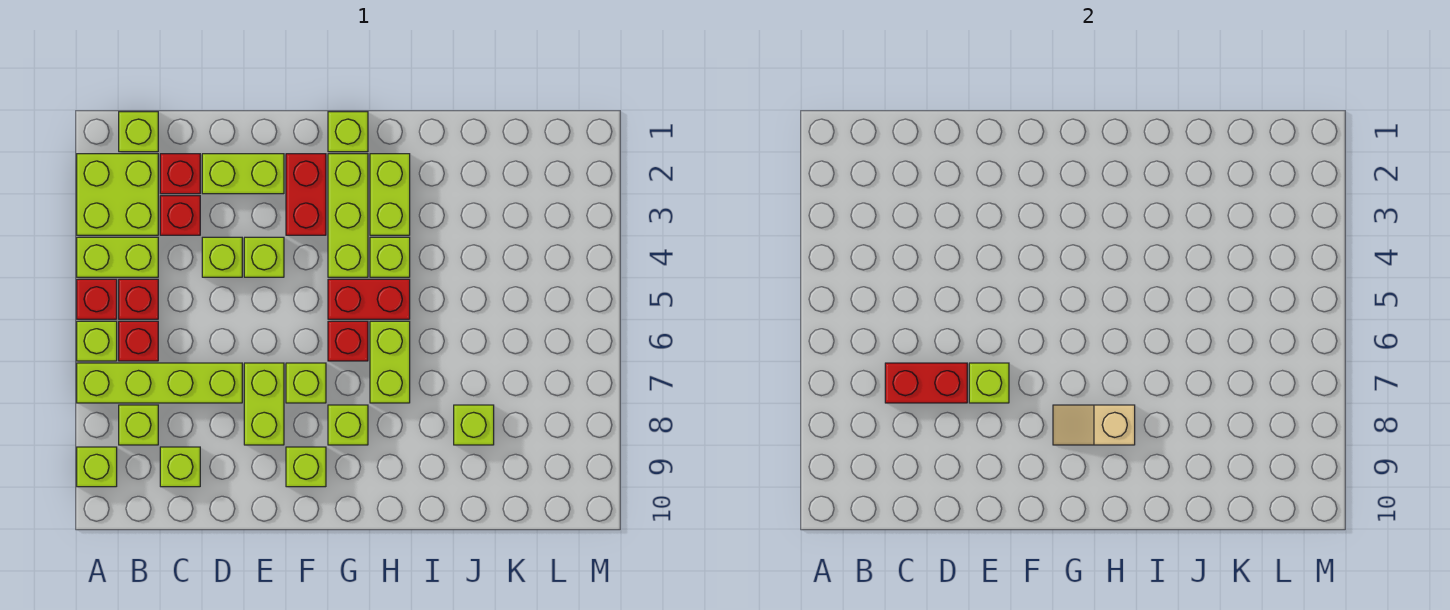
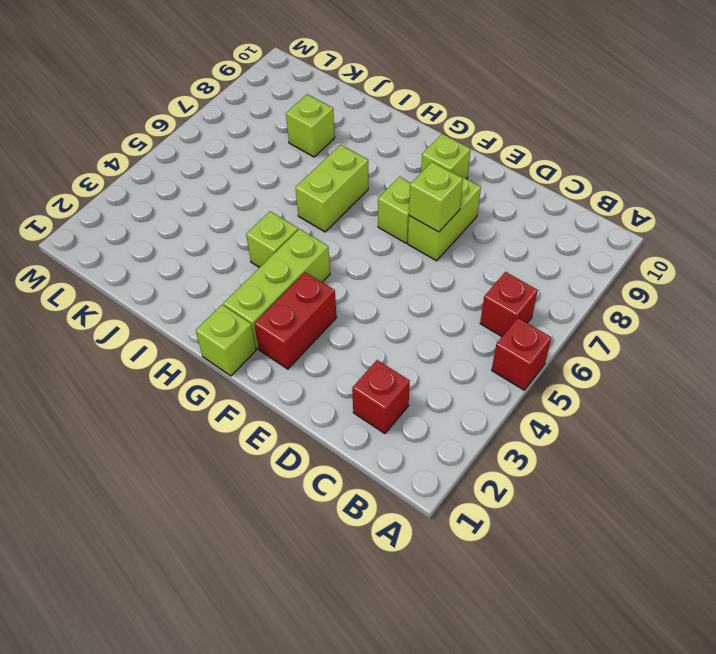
none -> lime brick A2:B3 level 1
none -> lime brick A4:B4 level 1
none -> lime brick A6 level 1
none -> lime brick A7:D7 level 1

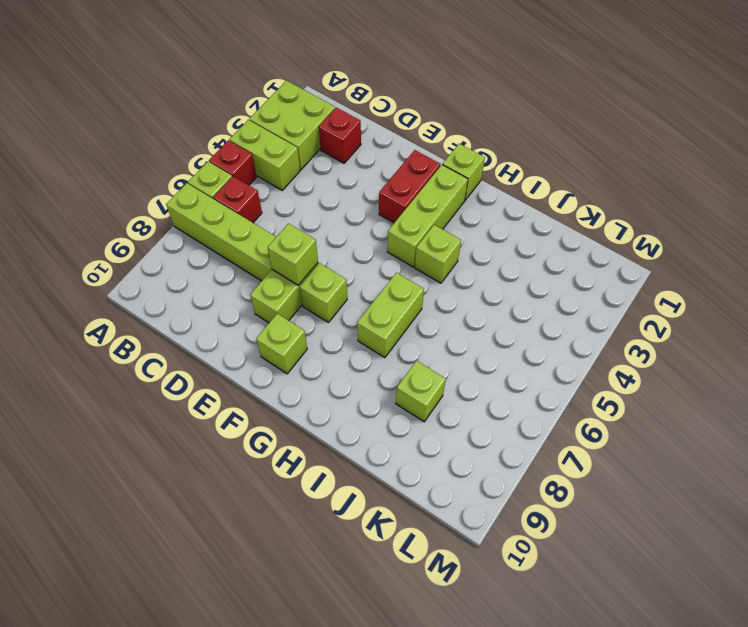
none -> lime brick A9 level 1
none -> lime brick B1 level 1
none -> red brick B5 level 1
none -> lime brick B8 level 1

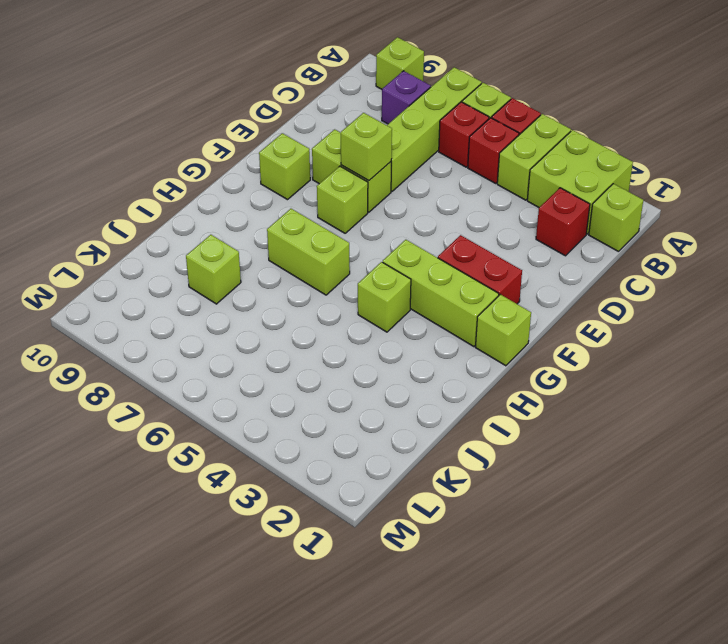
purple brick B8 level 1 -> lime brick B8 level 1
none -> red brick C3 level 1
none -> lime brick C9 level 1
none -> lime brick D2:E2 level 1
none -> lime brick D4 level 1

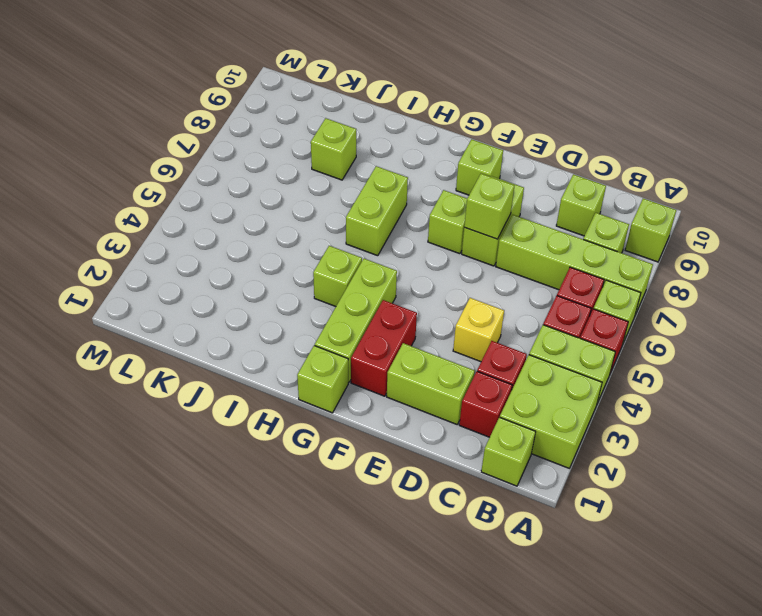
yellow brick D4 level 1 -> lime brick D4 level 1
none -> lime brick E4 level 1
none -> red brick G5:H5 level 1
none -> red brick G6 level 1
none -> lime brick G8 level 1

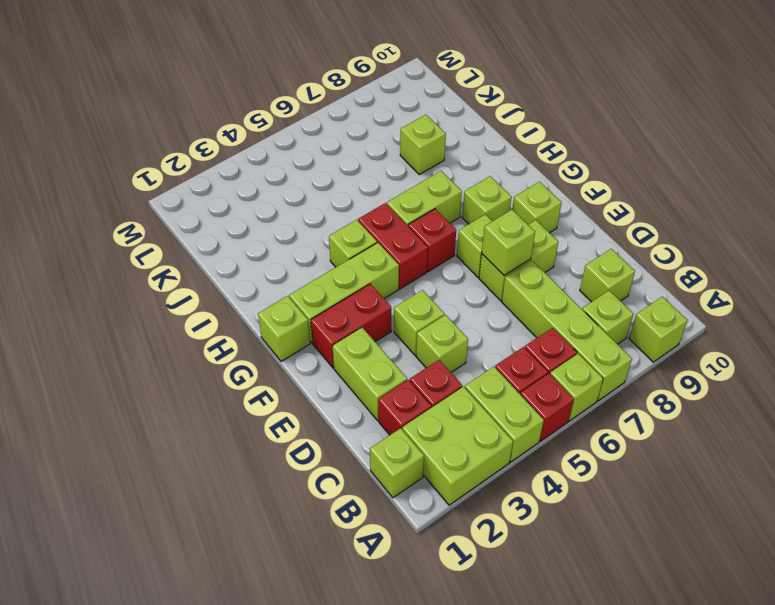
none -> lime brick H2:H3 level 1
none -> red brick C7:D7 level 2
none -> tan slope G8:H8 level 2 top H

